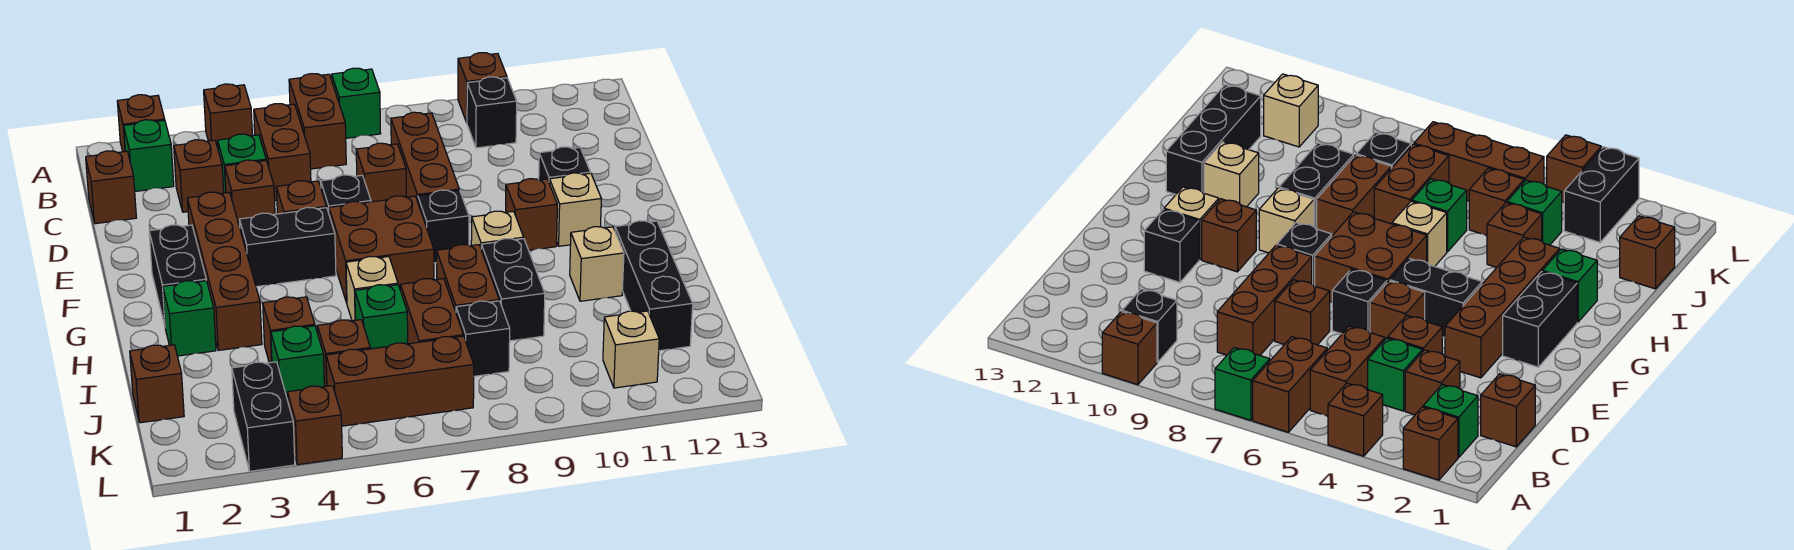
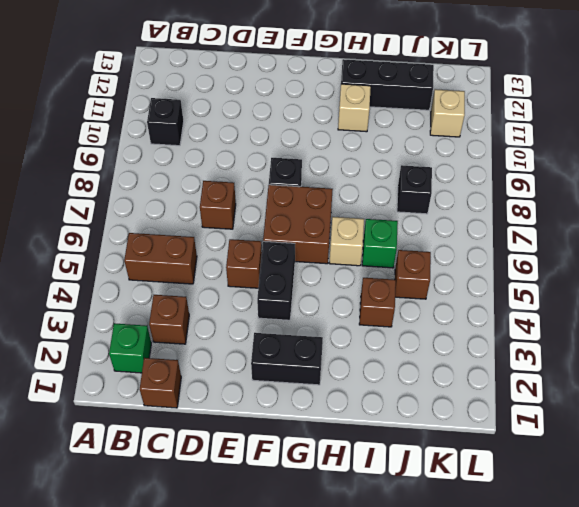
none -> brown brick A2 level 1
none -> brown brick A4 level 1
none -> brown brick A6:B6 level 1
none -> green brick A7 level 1

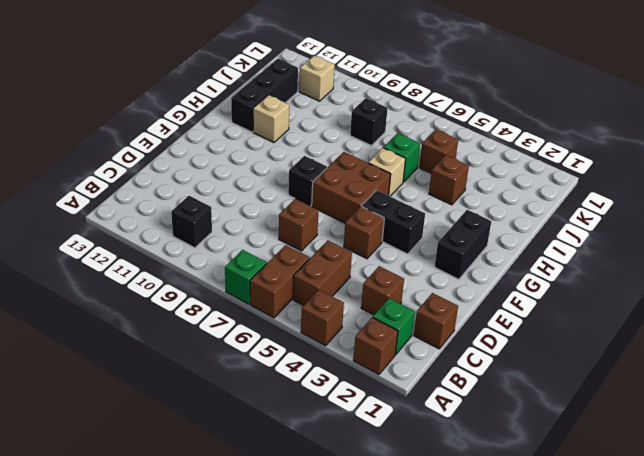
none -> brown brick A10 level 1
none -> green brick C4 level 1
none -> brown brick C8:E8 level 1
none -> brown brick D4 level 1

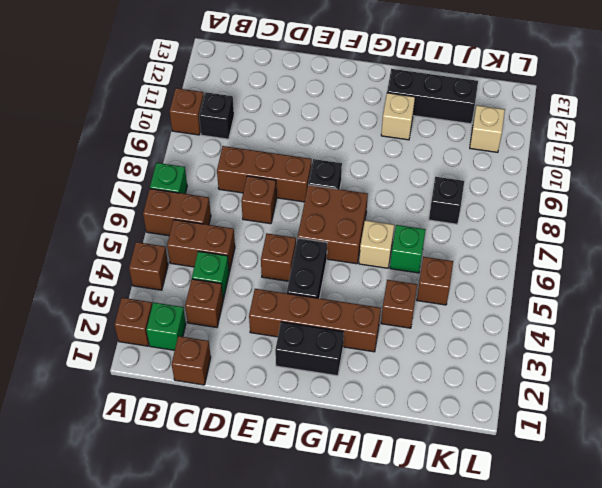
none -> brown brick D4 level 1
none -> black brick E6 level 1
none -> black brick E11 level 1
none -> brown brick F10 level 1

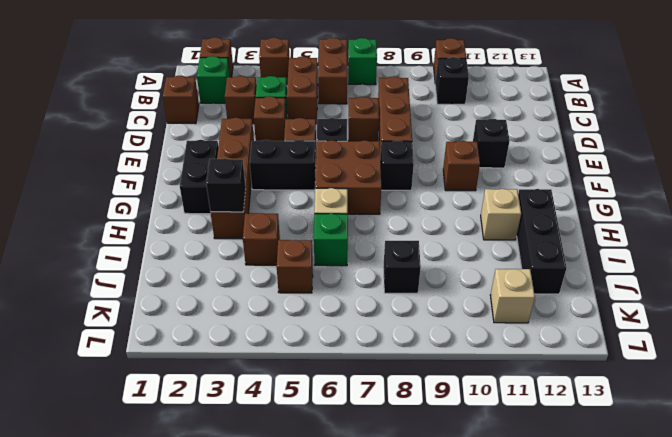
black brick H3 level 2 -> none
none -> tan brick F11 level 1
none -> tan brick G9 level 1
none -> green brick H2 level 1
none -> brown brick H8:I8 level 1

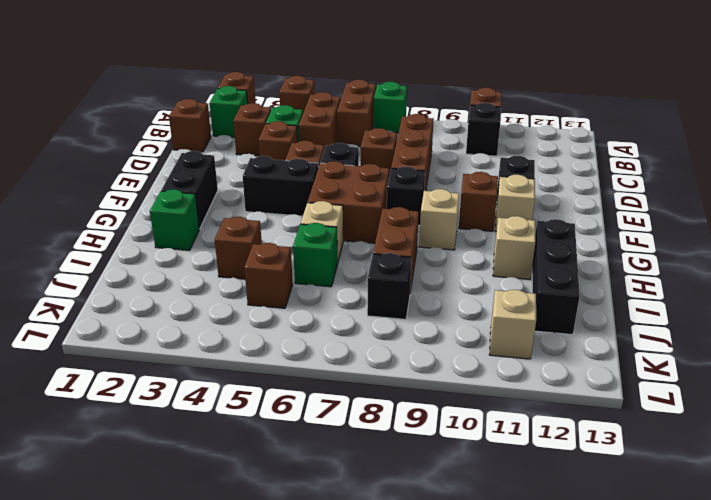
none -> brown brick E3:H3 level 1
none -> black brick H9:I9 level 1
none -> brown brick I7:J7 level 1
none -> brown brick J1 level 1

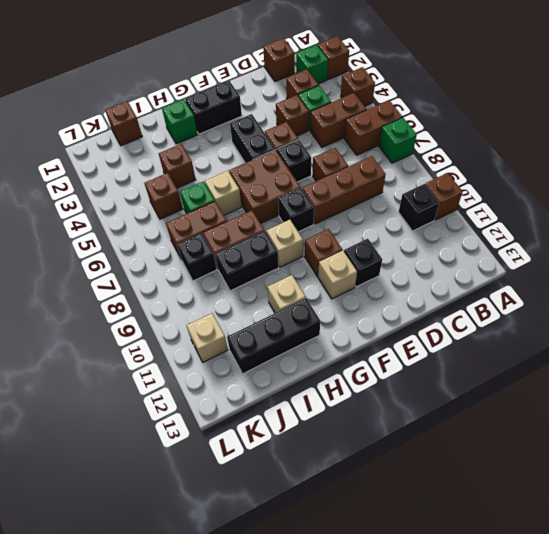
none -> brown brick E3:H3 level 1
none -> green brick J4 level 1
none -> black brick K3:L3 level 1
none -> brown brick K5:K7 level 1

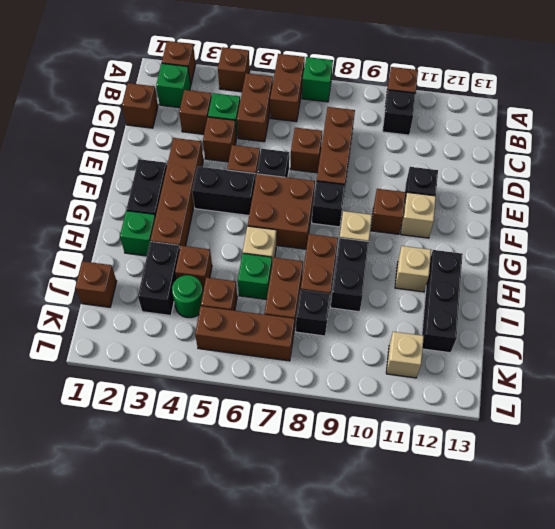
black brick I3:J3 level 1 -> black brick K3:L3 level 1
green round brick J4 level 1 -> green brick J4 level 1
none -> brown brick L4 level 1

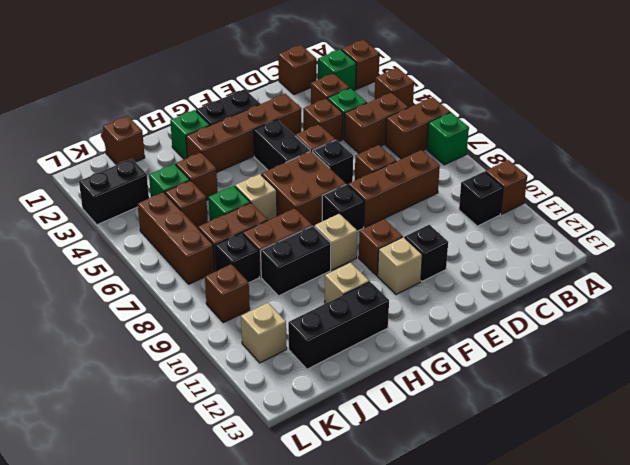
brown brick K9 level 1 -> brown brick L4 level 1

